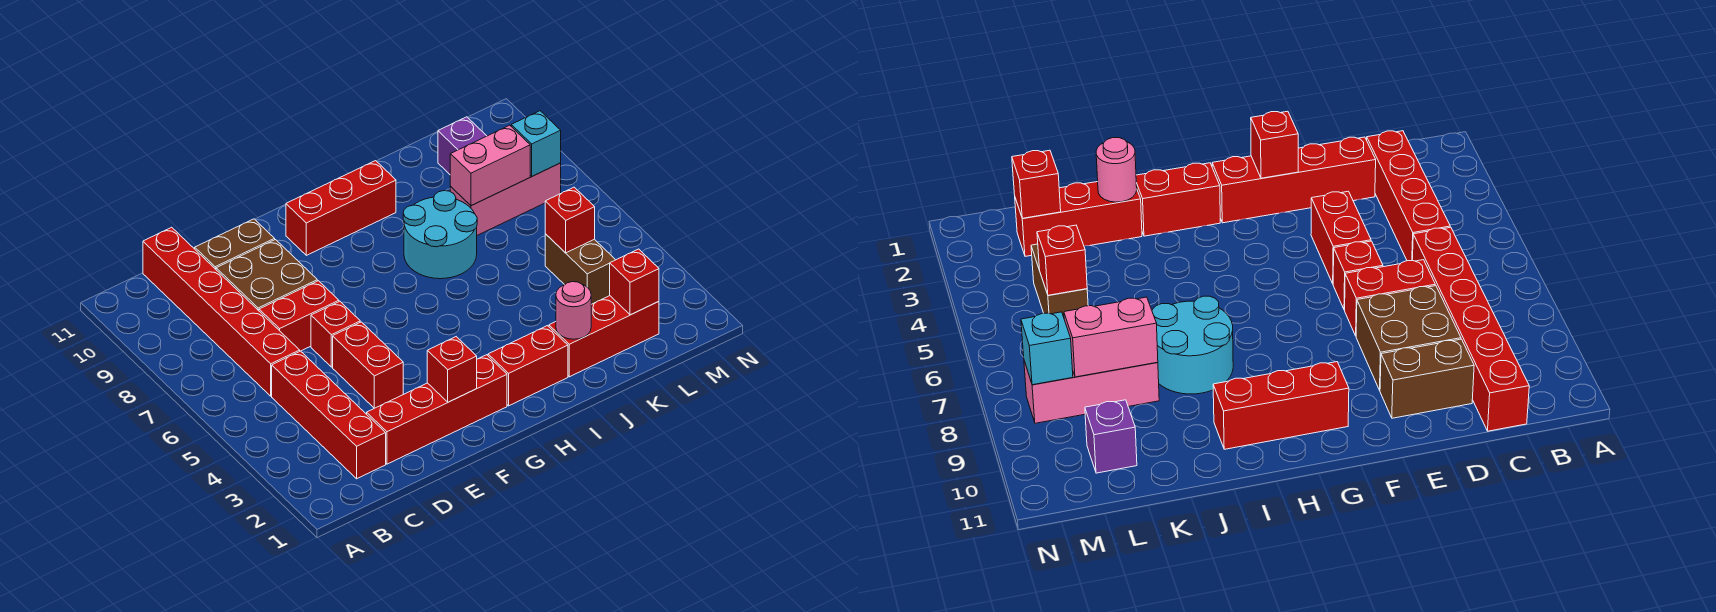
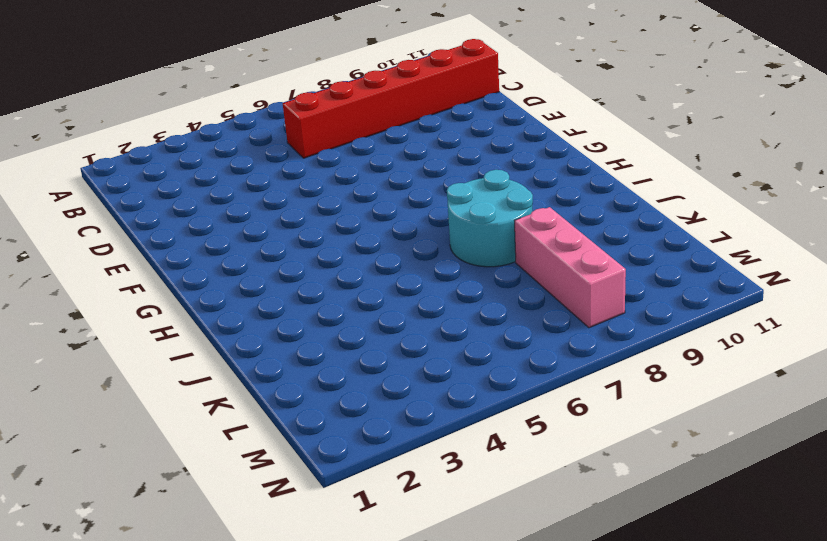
none -> red brick C2:C5 level 1
none -> red brick D2:G2 level 1
none -> red brick D7:E7 level 1

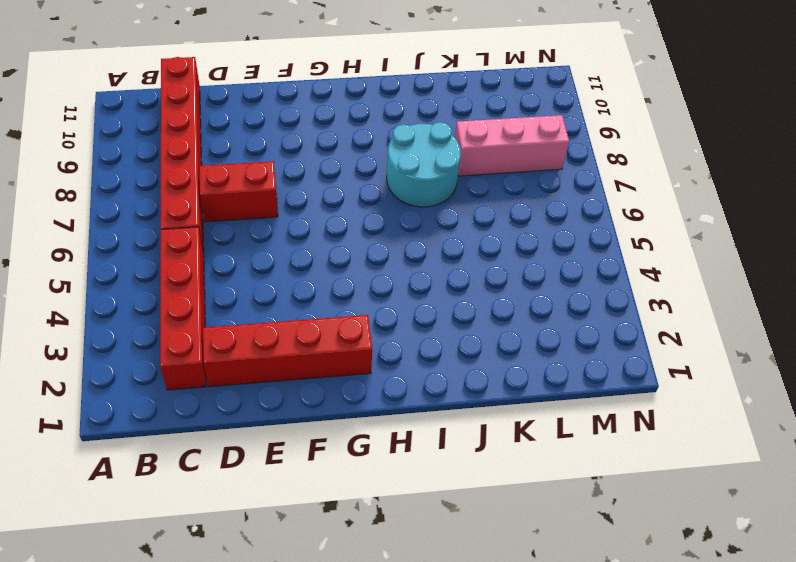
none -> brown brick D8:E9 level 1
none -> brown brick D10:E10 level 1
none -> red brick E4:E5 level 1

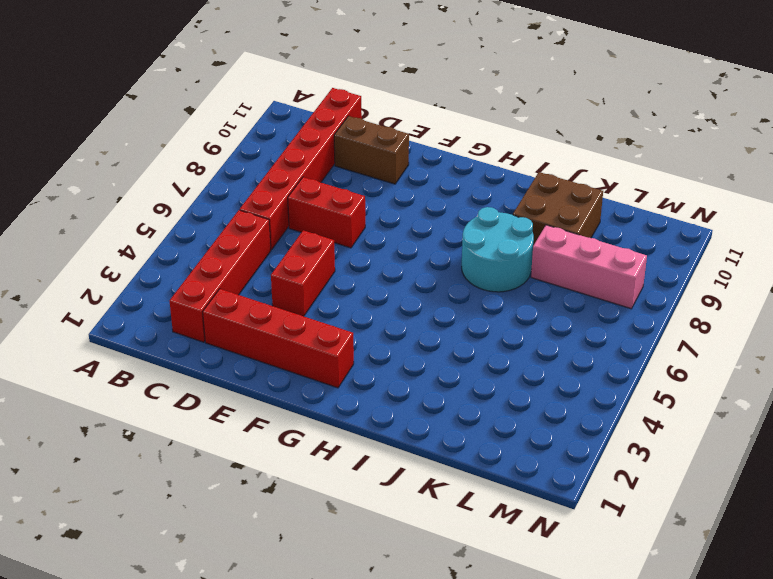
brown brick J9:K10 level 1 -> brown brick D8:E9 level 1
none -> red brick E6 level 1
none -> red brick G10:I10 level 1
none -> red brick H2:I2 level 1

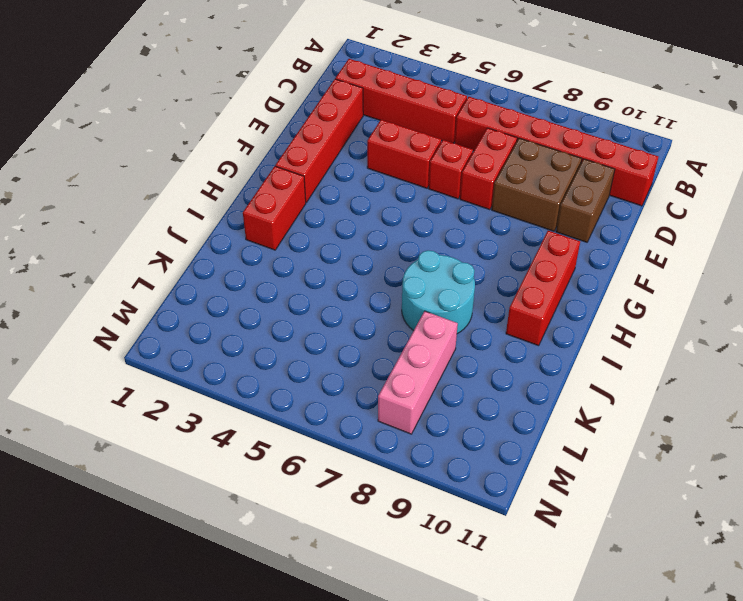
none -> red brick J2:L2 level 1
none -> brown brick L4:L5 level 1
none -> purple brick L10 level 1

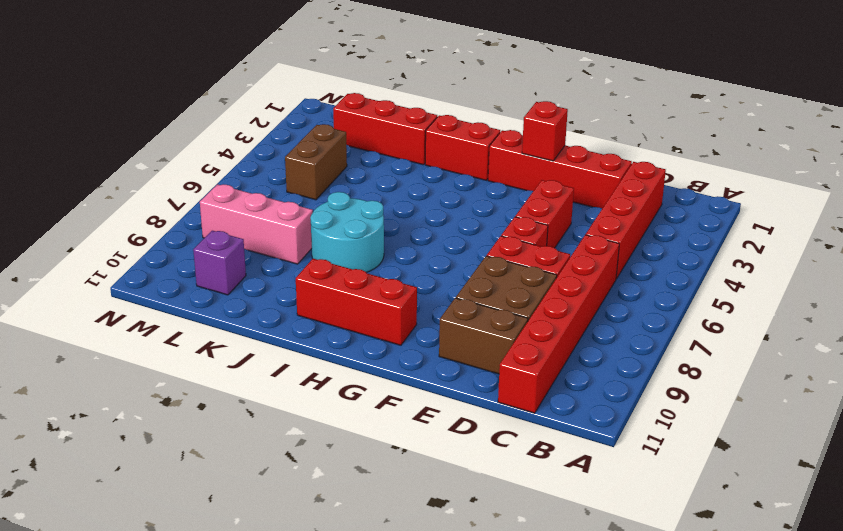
none -> pink round brick J2 level 2
none -> pink brick K8:L8 level 2
none -> red brick L2 level 2

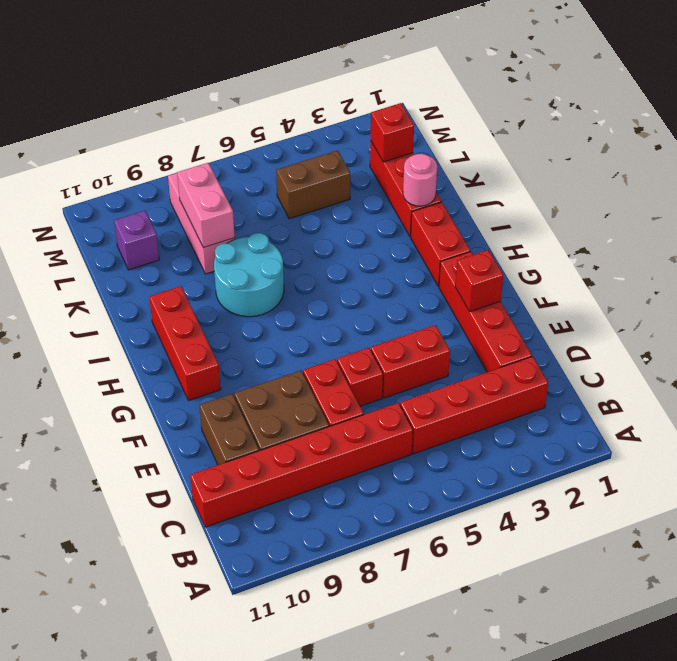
none -> red brick L5 level 2
none -> cyan brick M8 level 2

